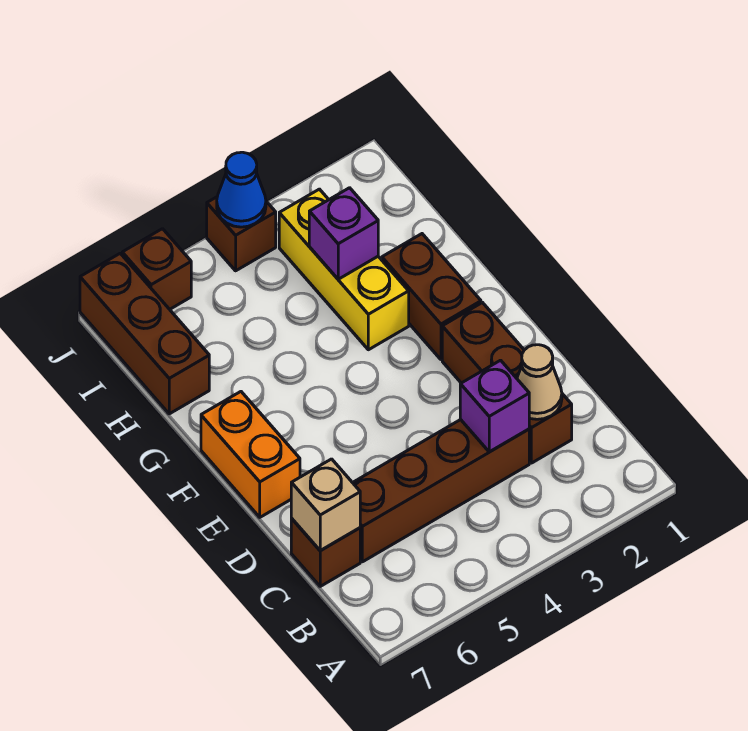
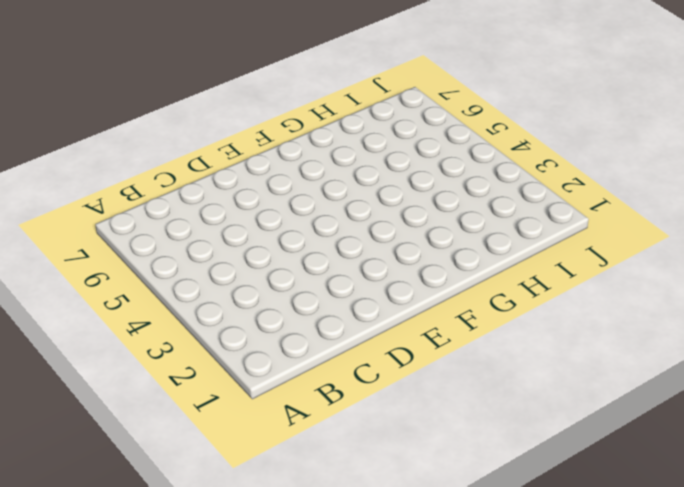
none -> brown brick C2:E2 level 1
none -> brown brick C3:C6 level 1
none -> brown brick C7 level 1

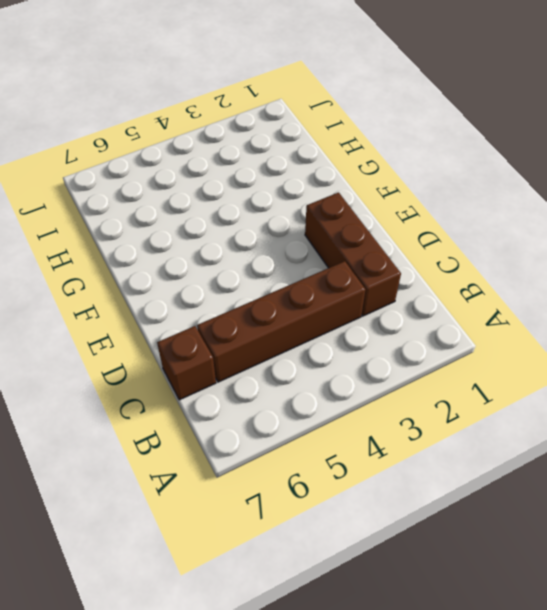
none -> orange brick E7:F7 level 1
none -> brown brick F2:G2 level 1
none -> yellow brick G3:I3 level 1

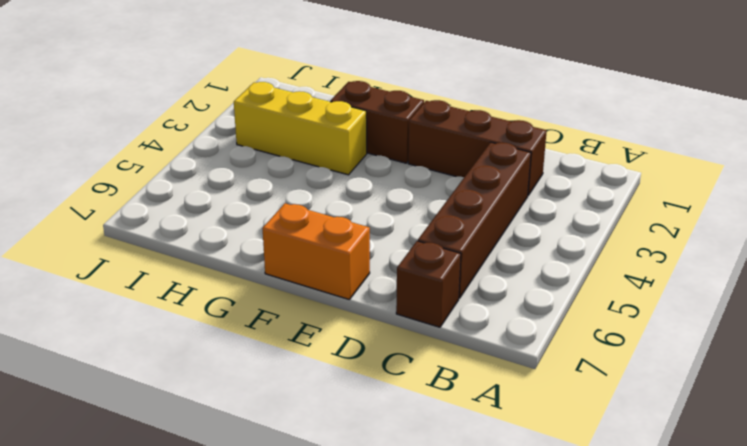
none -> brown brick H7:J7 level 1
none -> brown brick J4 level 1
none -> brown brick J6 level 1

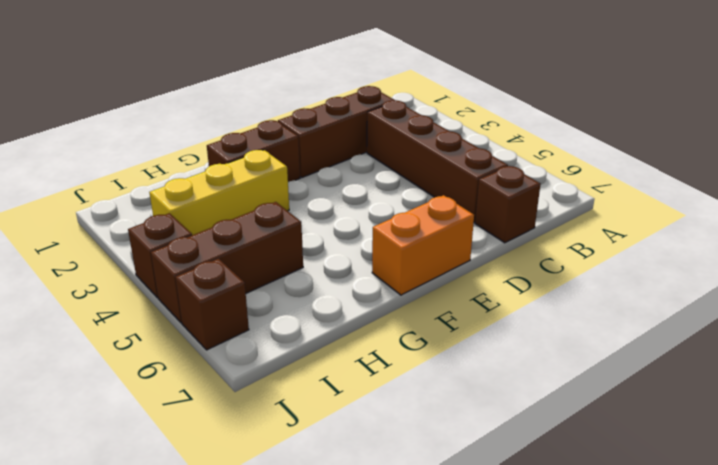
brown brick H5:J5 level 1 -> brown brick H7:J7 level 1
none -> tan cone C2 level 2
none -> purple brick C3 level 2
none -> tan brick C7 level 2

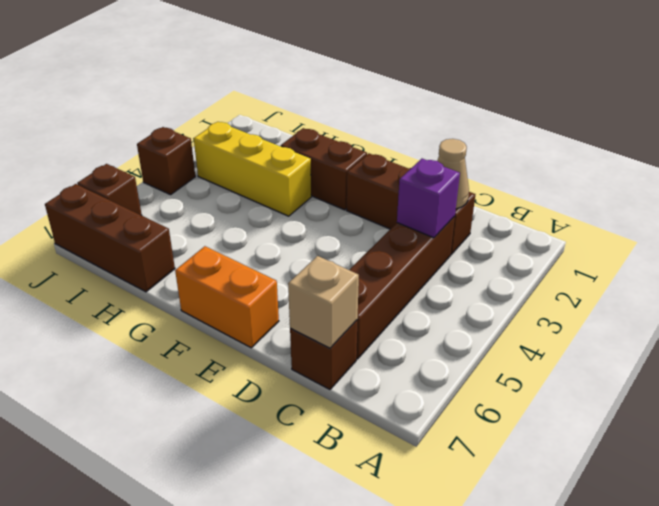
none -> purple brick H3 level 2
none -> blue cone J4 level 2

